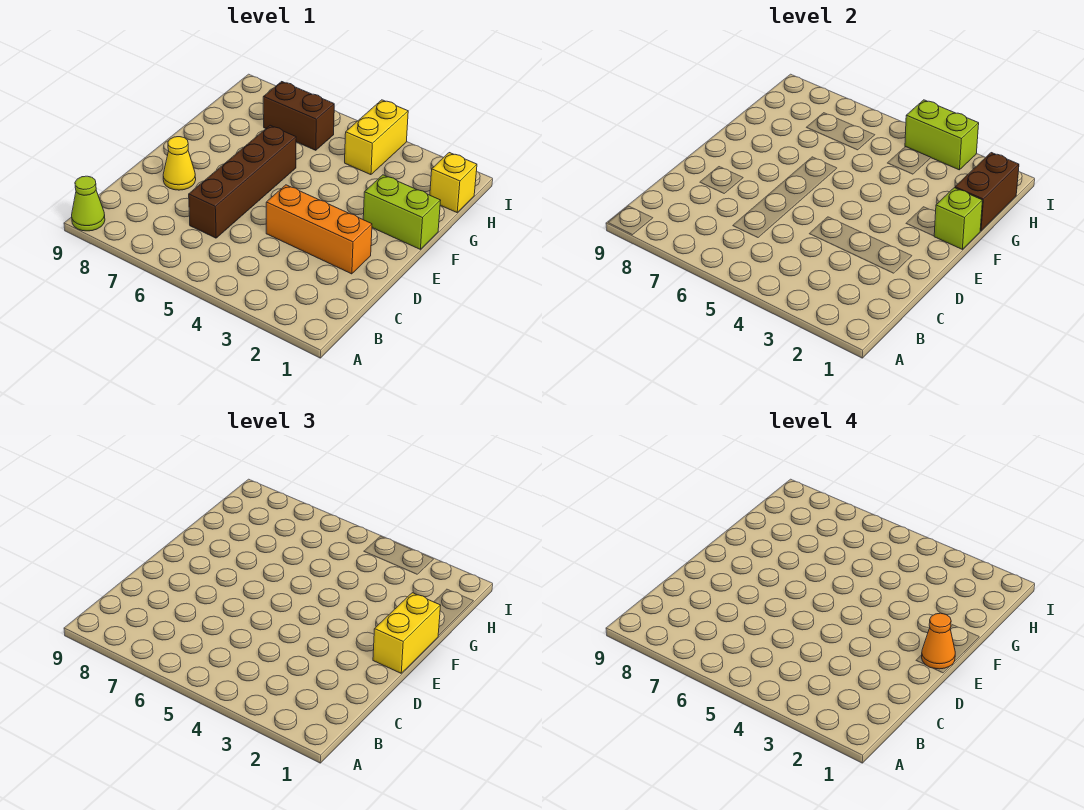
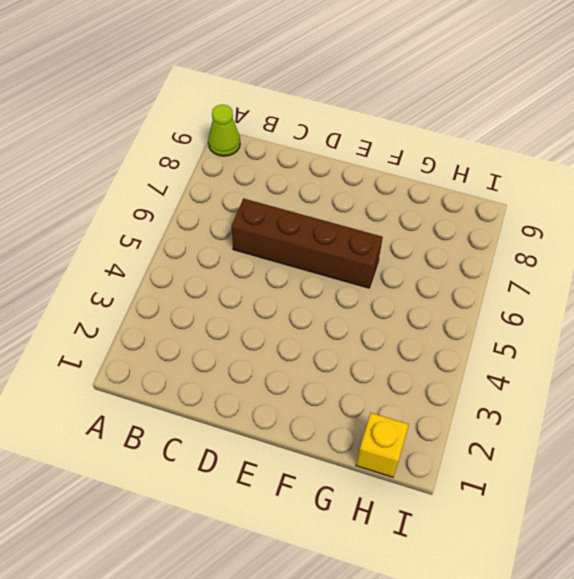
none -> orange brick D2:D4 level 1
none -> yellow cone D8 level 1
none -> lime brick F1:F2 level 1

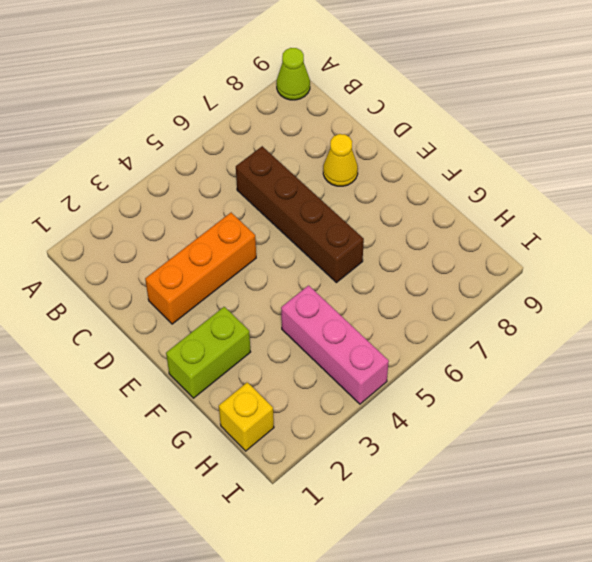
pink brick G4:I4 level 1 -> yellow brick H4:I4 level 1
none -> brown brick H6:H7 level 1
none -> lime brick F1 level 2
none -> brown brick G1:H1 level 2

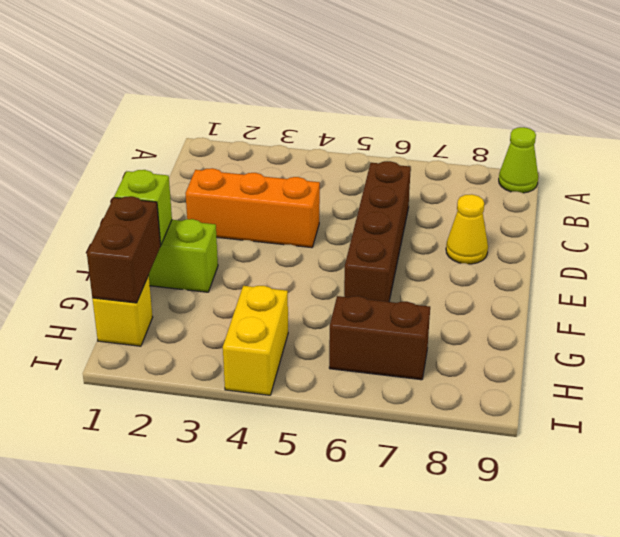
none -> lime brick I3:I4 level 2
none -> yellow brick E1:F1 level 3
none -> orange cone E1 level 4

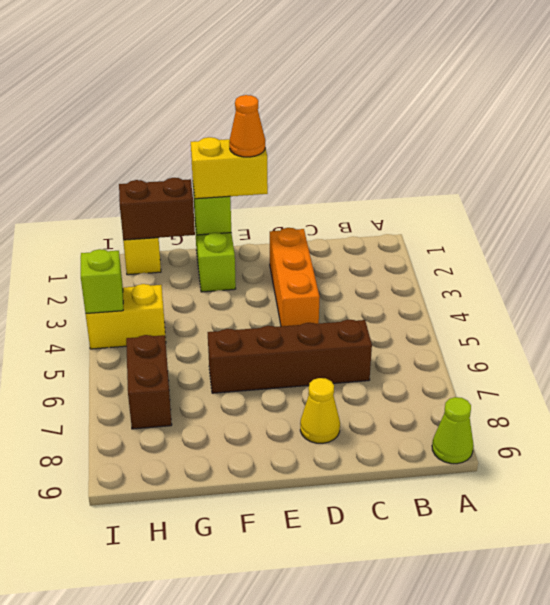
lime brick I4 level 2 -> lime brick I3:I4 level 2

